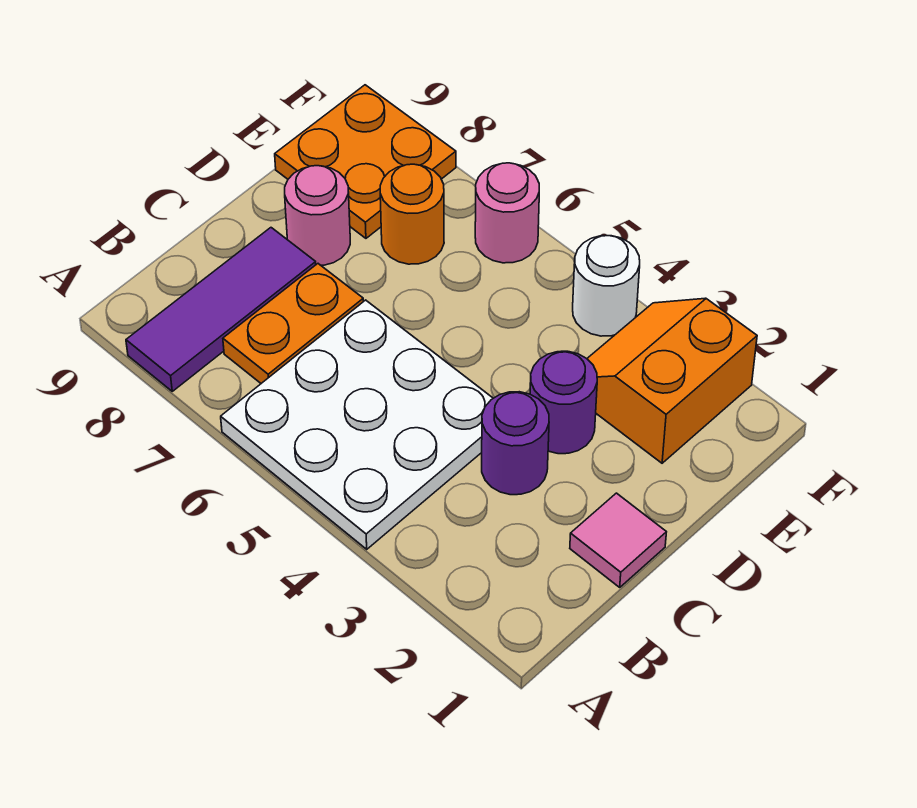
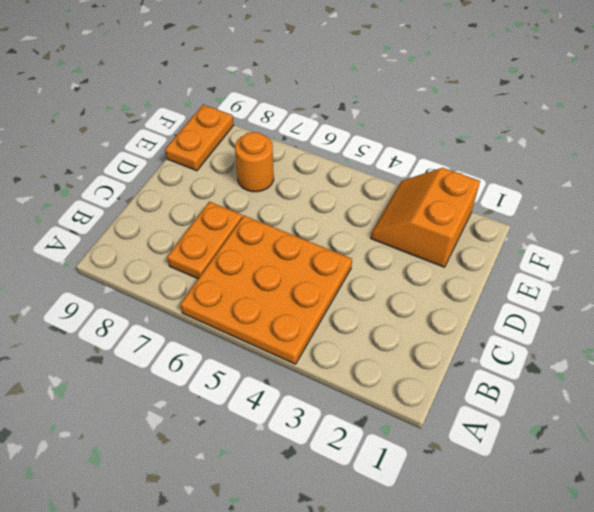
orange plate A4:C6 level 1 -> white plate A4:C6 level 1
orange plate E9:F9 level 1 -> orange plate E8:F9 level 1
none -> purple tile A8:C8 level 1
none -> pink tile C1 level 1
none -> purple round brick C3 level 1

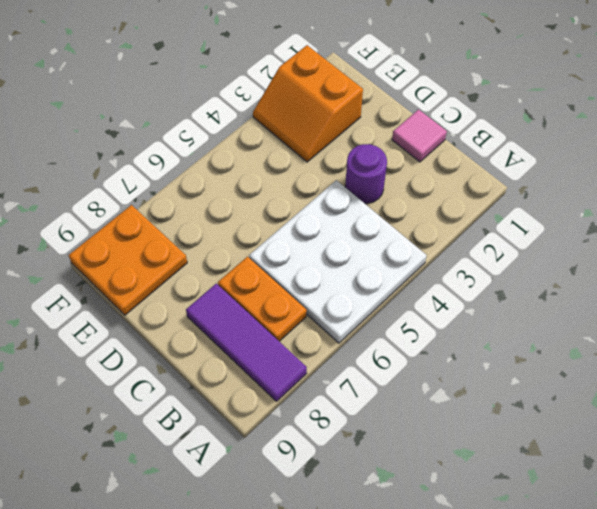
none -> purple round brick D3 level 1
none -> pink round brick D8 level 1
none -> orange round brick E7 level 1

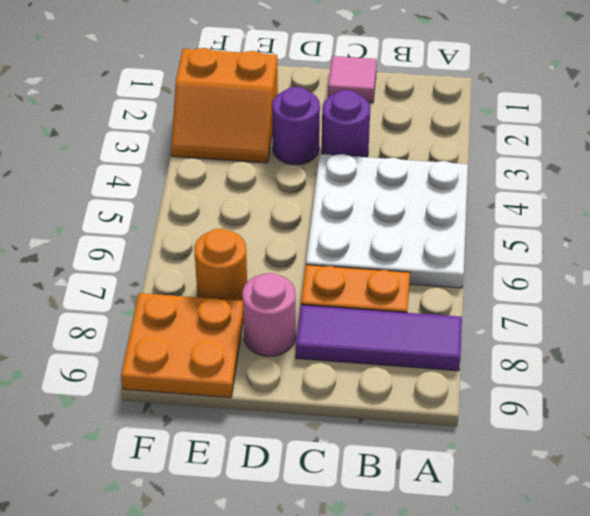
none -> white round brick F4 level 1
none -> pink round brick F6 level 1

